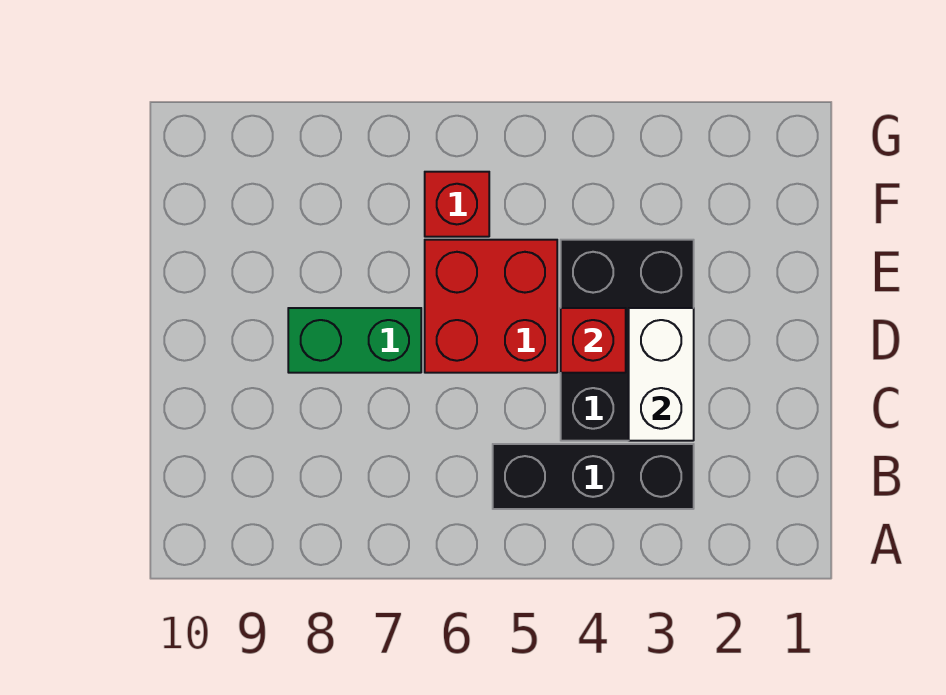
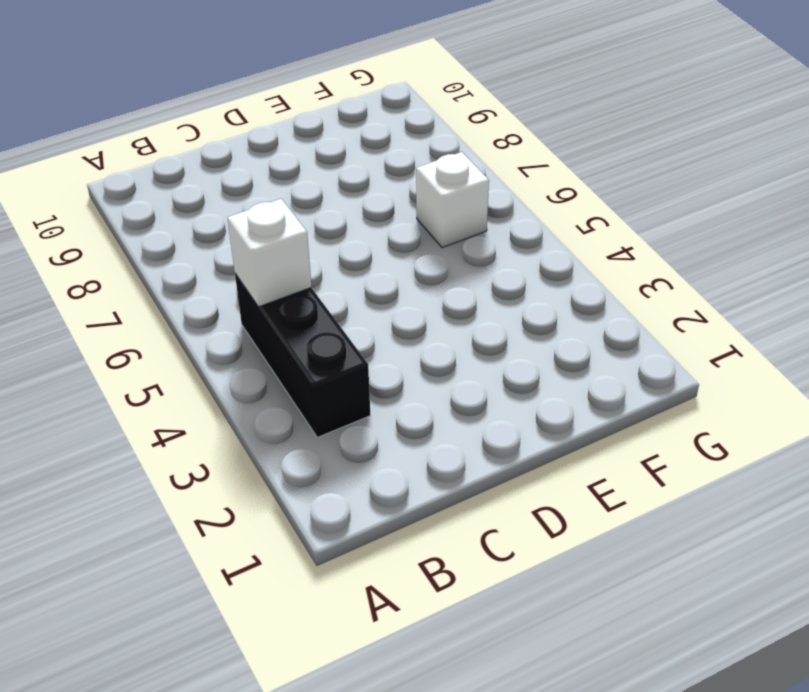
white brick B5 level 2 -> none
white brick F6 level 1 -> red brick F6 level 1
none -> black brick C3:E4 level 1
none -> red brick D5:E6 level 1

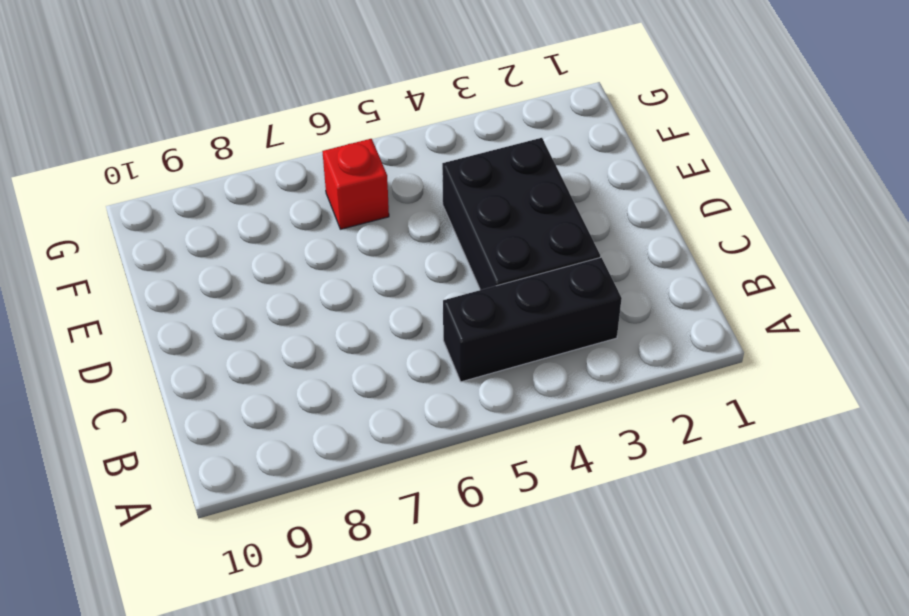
none -> red brick D5:E6 level 1
none -> green brick D7:D8 level 1

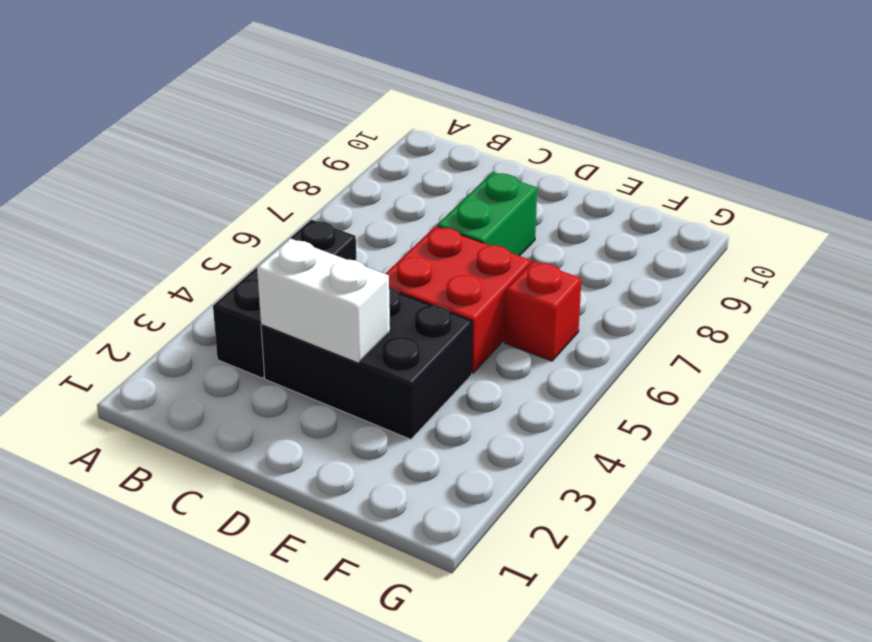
none -> red brick D4 level 2

